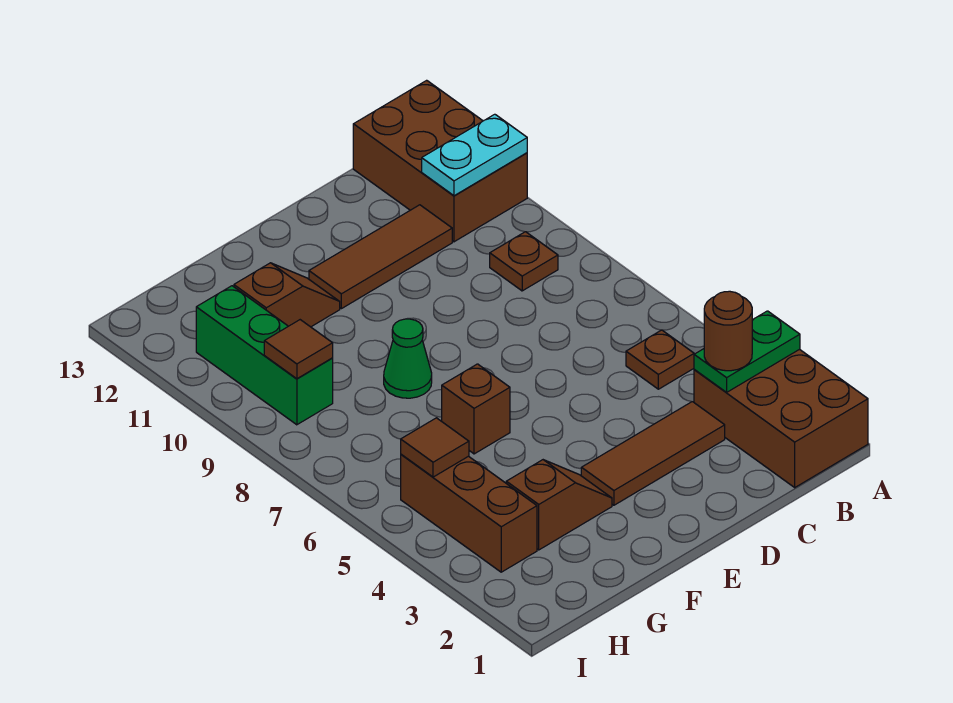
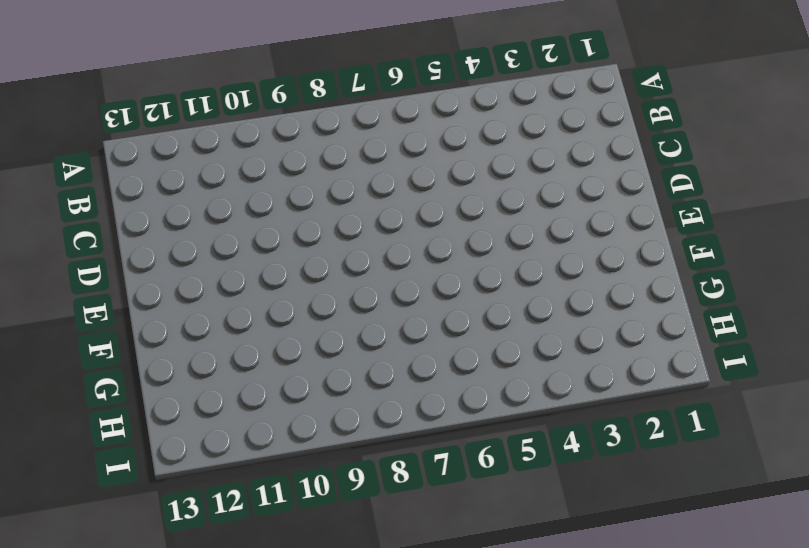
none -> brown brick A1:B3 level 1
none -> brown brick A11:B13 level 1
none -> brown plate B5 level 1

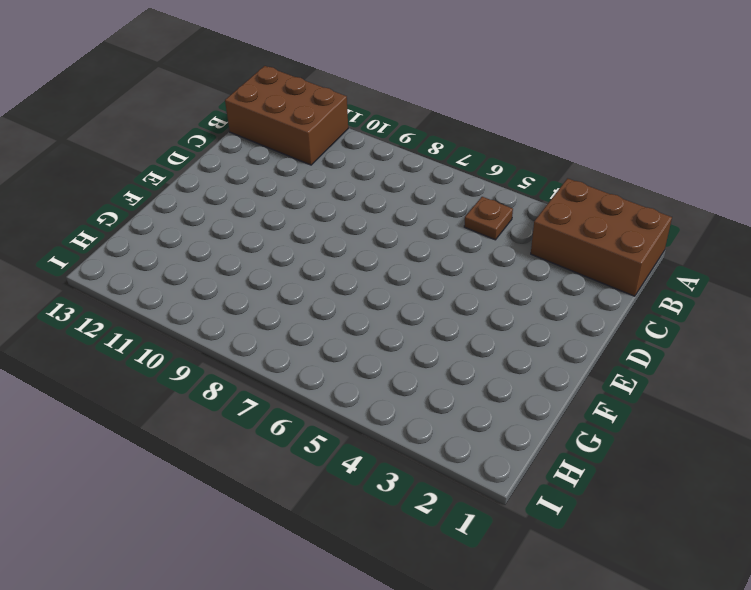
none -> brown plate B9 level 1
none -> brown tile C3:E3 level 1
none -> brown tile C11:E11 level 1

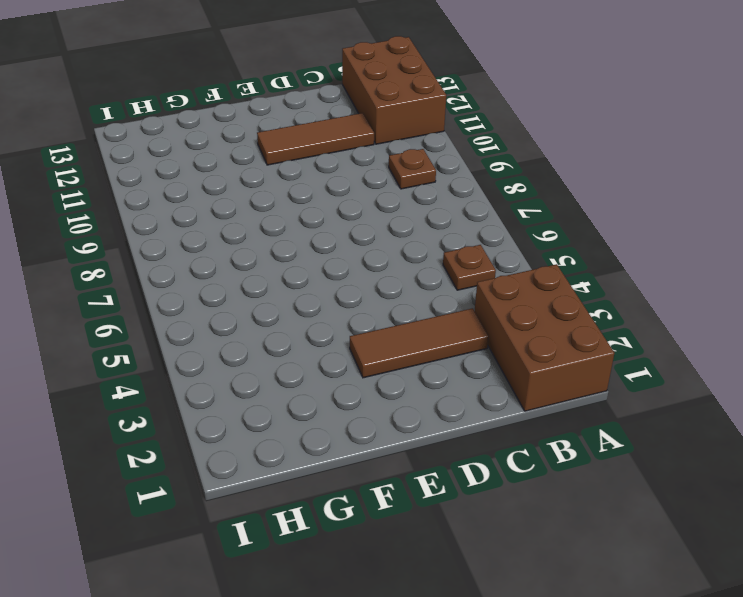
none -> brown slope F3:G3 level 1 top G
none -> brown brick F6 level 1
none -> green cone F8 level 1

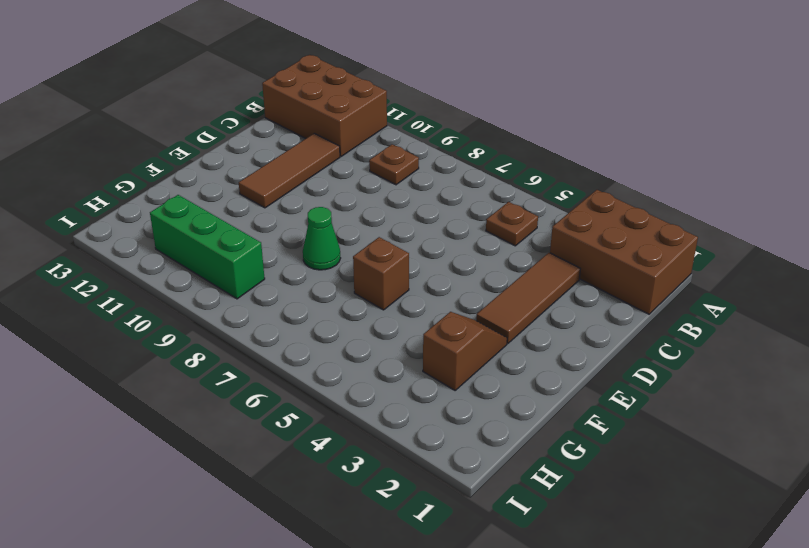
none -> brown slope F11:G11 level 1 top G
none -> brown brick H3:H5 level 1
none -> green plate A3:B3 level 2

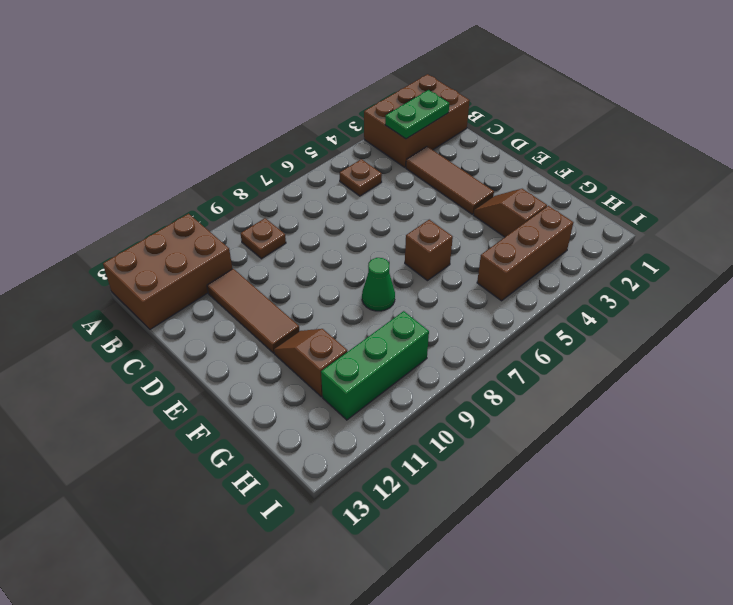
green plate B2:B3 level 2 -> green plate A3:B3 level 2
none -> cyan plate A11:B11 level 2
none -> brown tile H5 level 2
none -> brown tile H9 level 2

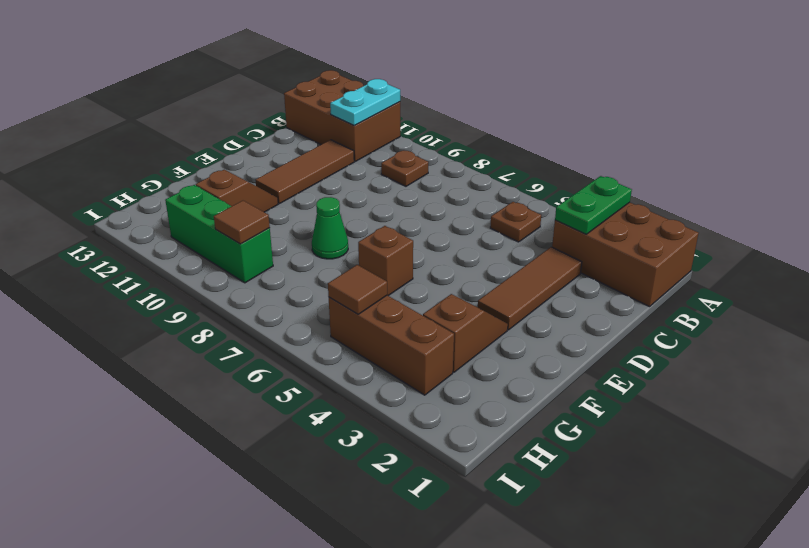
none -> brown round brick B3 level 3

